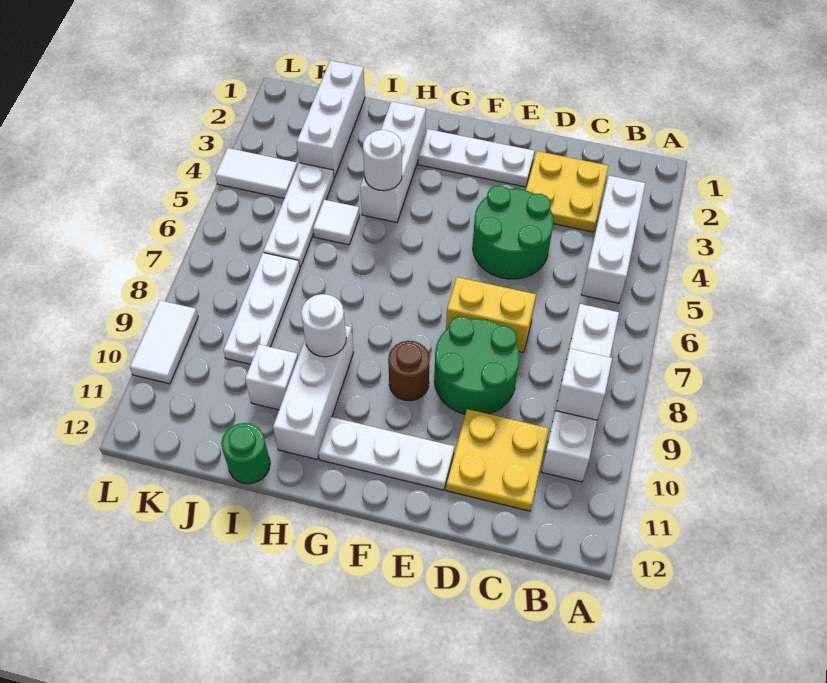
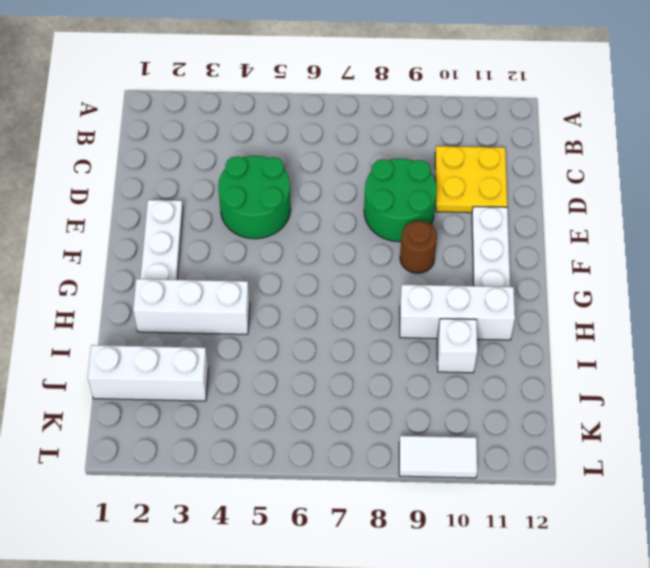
none -> white brick B3:B5 level 1
none -> white brick B7:B10 level 1
none -> yellow plate C2:D3 level 1

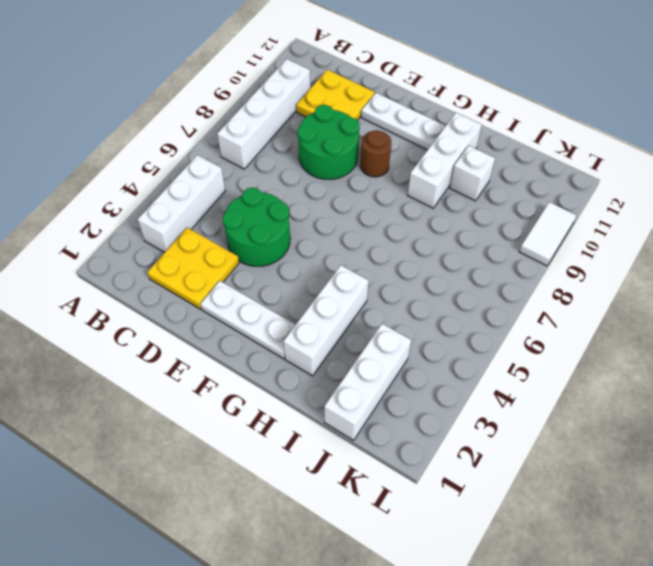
none -> yellow brick D7:E7 level 1
none -> white tile I5 level 1
none -> green round brick I12 level 1

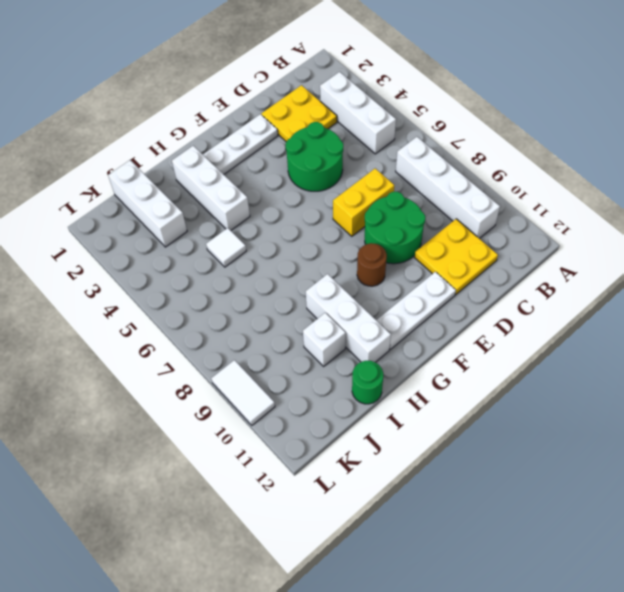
none -> white plate J4:J6 level 1
none -> white plate J7:J9 level 1
none -> white tile K4:L4 level 1

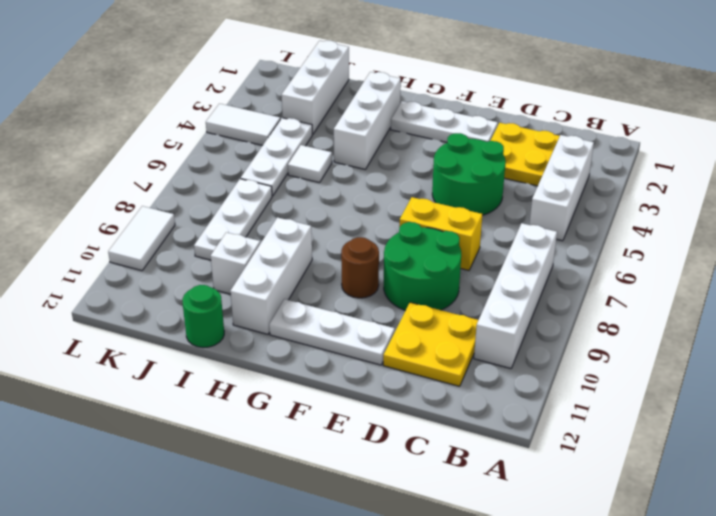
none -> white brick B9 level 2
none -> white round brick H4 level 2
none -> white round brick H9 level 2

